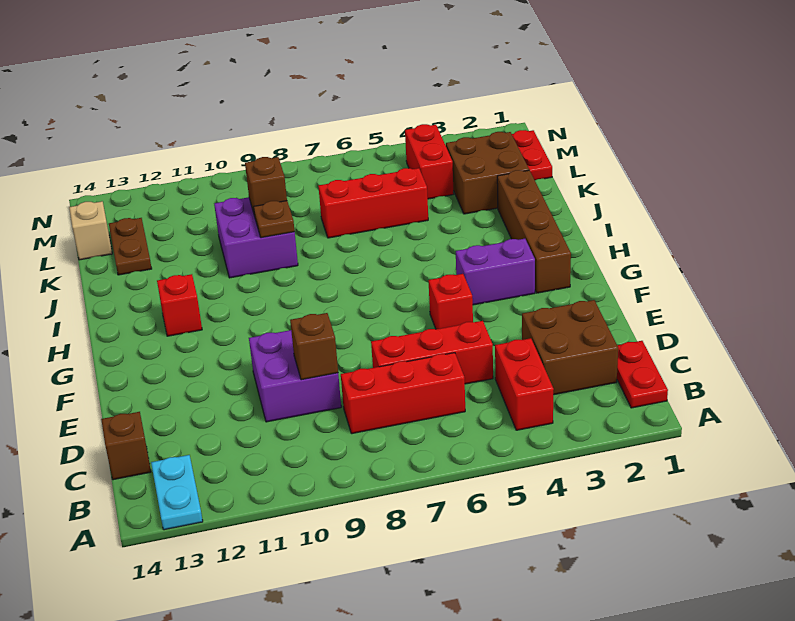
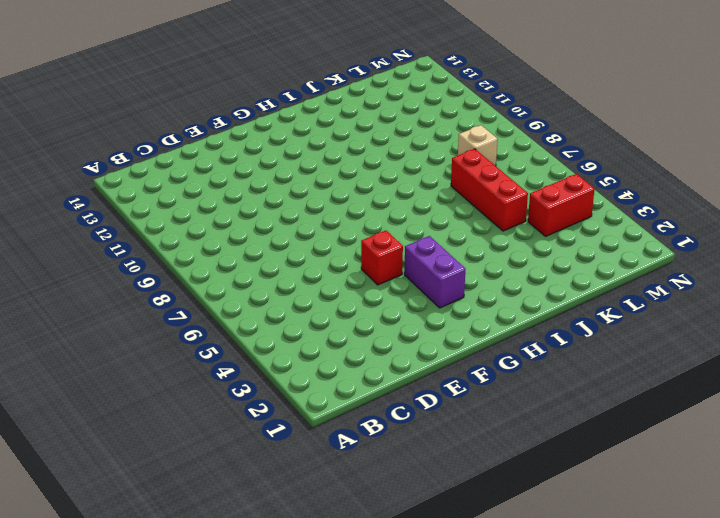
tan brick L8 level 1 -> tan brick L14 level 1
none -> cyan plate A13:B13 level 1
none -> red plate B1:C1 level 1
none -> red brick B4:C4 level 1

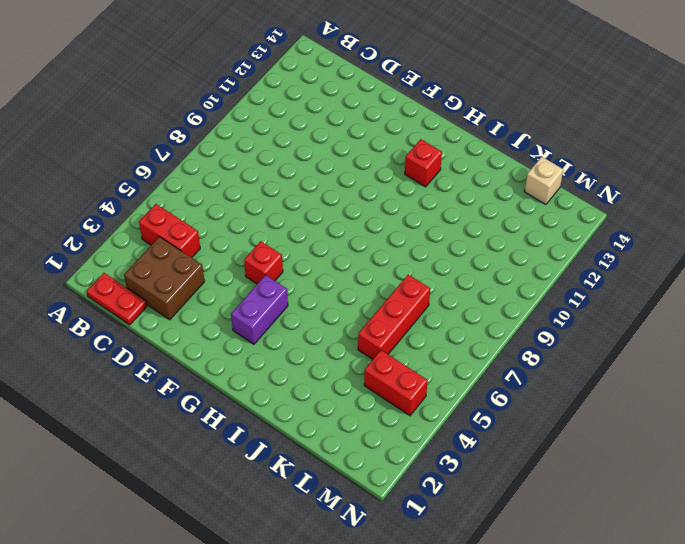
none -> cyan plate A13:B13 level 1
none -> red brick C6:C8 level 1
none -> brown brick C14 level 1

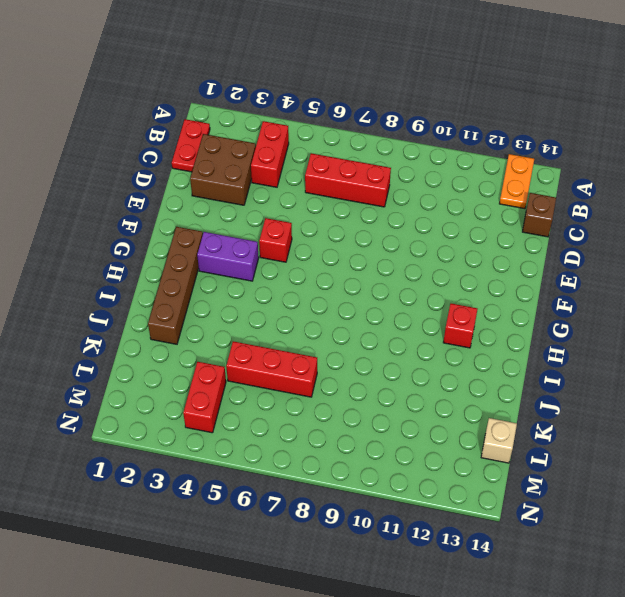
orange plate A13:B13 level 1 -> cyan plate A13:B13 level 1
none -> red brick D5:D7 level 1
none -> purple brick D9:E10 level 1
none -> purple brick J9:K10 level 1

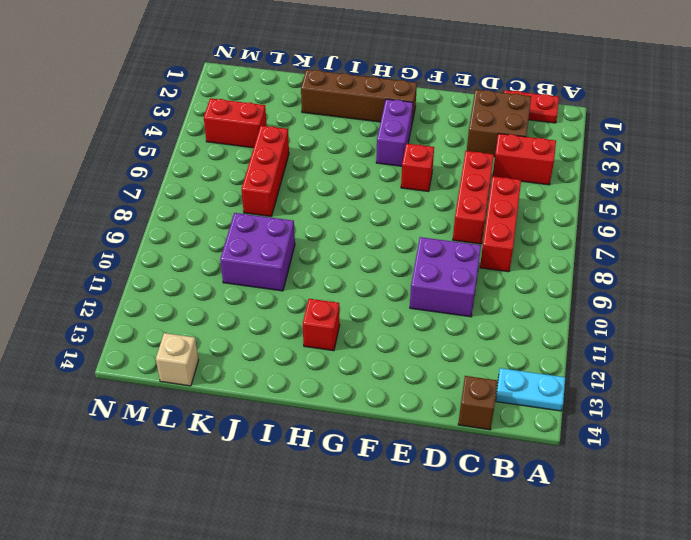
none -> brown brick K2:L3 level 1
none -> brown plate K13:L13 level 1
none -> red plate L1:M1 level 1

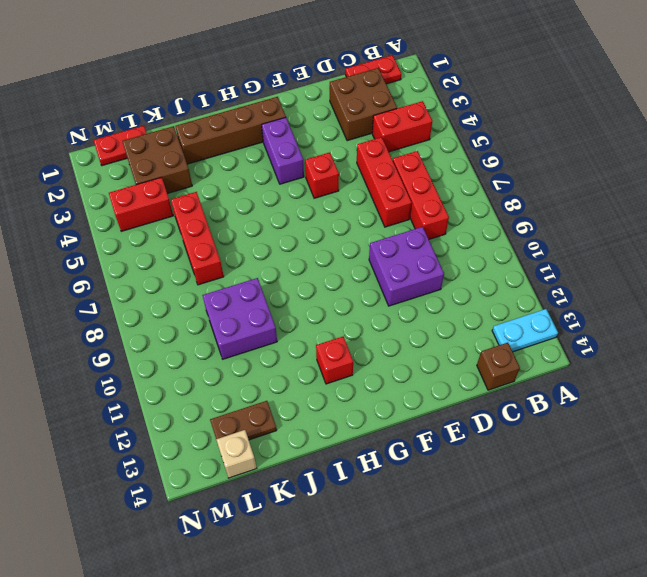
none -> brown brick D9 level 2
none -> brown plate J9 level 2
none -> brown brick K9 level 2

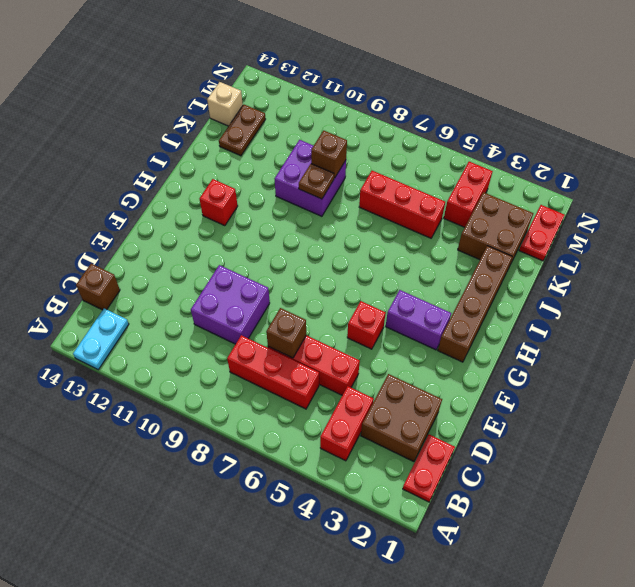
brown brick D7 level 2 -> brown brick D9 level 2

